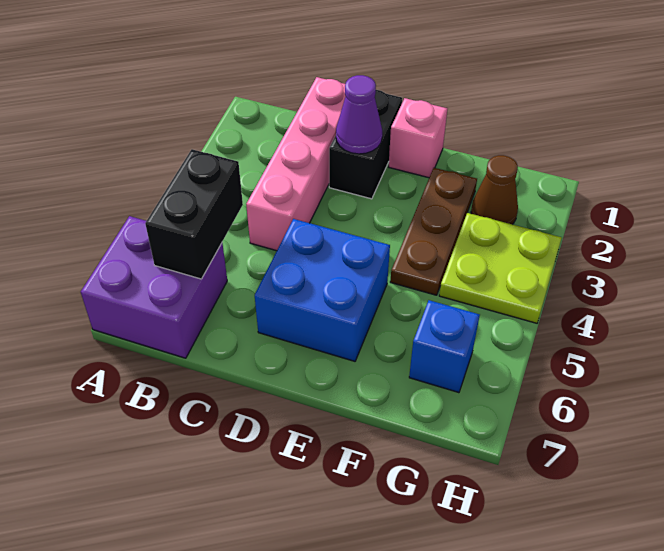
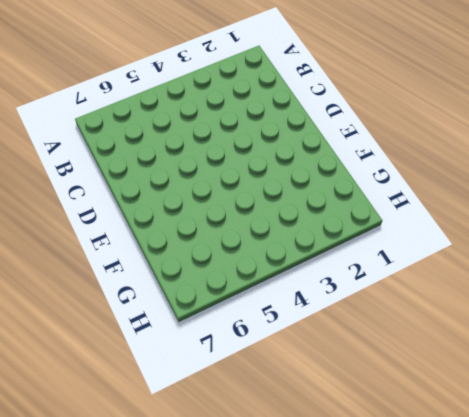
none -> purple brick A6:B7 level 1
none -> pink brick C1:C4 level 1

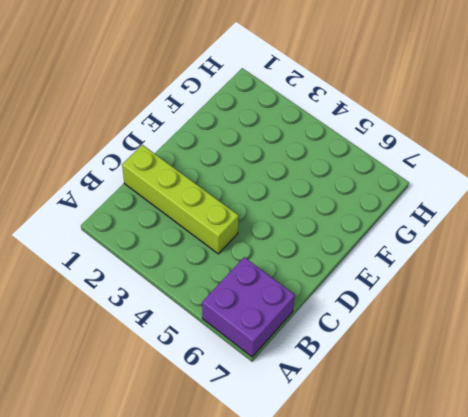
lime brick C1:C4 level 1 -> pink brick C1:C4 level 1
none -> black brick D1:D2 level 1
none -> blue brick D5:E6 level 1

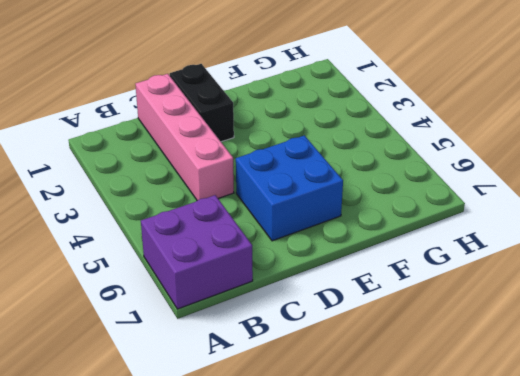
none -> pink brick E1 level 1
none -> brown plate F2:F4 level 1

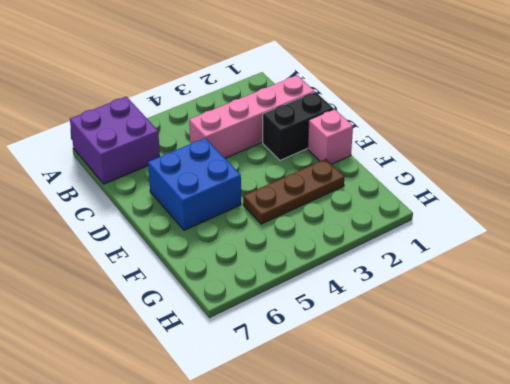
none -> brown cone G2 level 1
none -> lime plate G3:H4 level 1

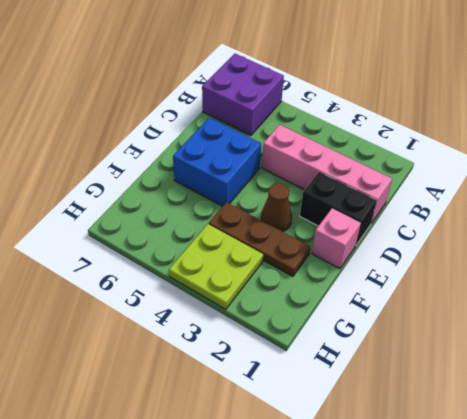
brown cone E3 level 1 -> brown cone G2 level 1
none -> blue brick G6 level 1
none -> black brick B5:B6 level 2

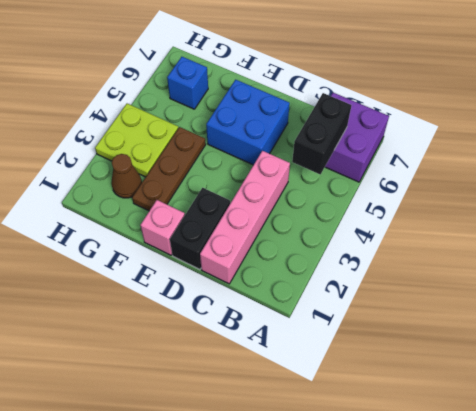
none -> purple cone D2 level 2

